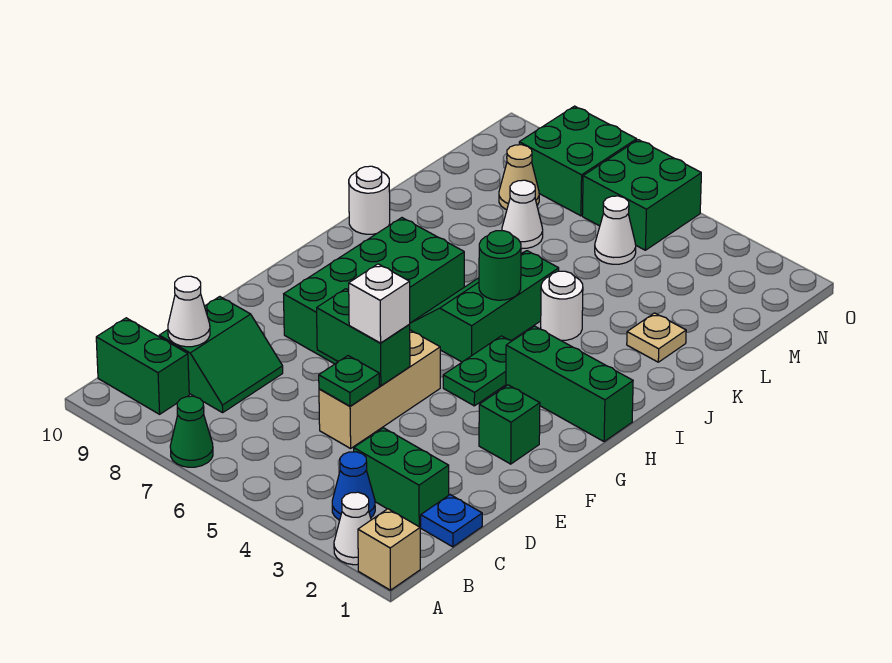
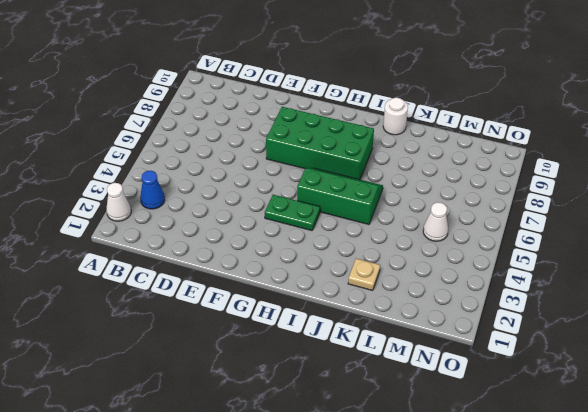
none -> tan brick A1 level 1
none -> green cone A7 level 1
none -> green brick B9:B10 level 1

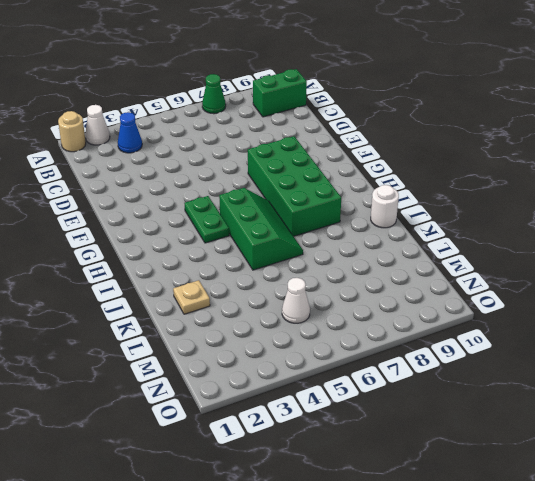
tan round brick A1 level 1 -> tan brick A1 level 1
none -> blue plate C1 level 1
none -> green brick C2:C3 level 1
none -> green slope C8:D9 level 1 top 9

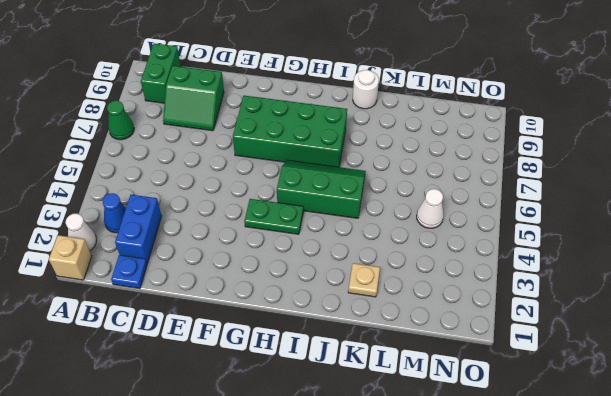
blue brick C2:C3 level 1 -> green brick C2:C3 level 1
none -> tan brick D5:F5 level 1
none -> green brick F2 level 1
none -> green brick H1:H3 level 1

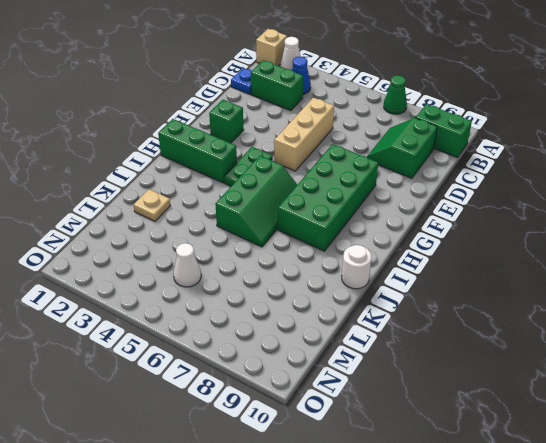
none -> white round brick J4 level 1
none -> white cone L7 level 1
none -> tan cone M8 level 1

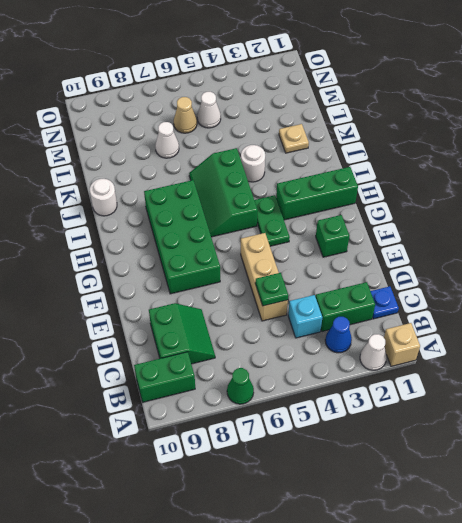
cyan brick C4 level 1 -> none
tan cone M6 level 1 -> tan cone M8 level 1
none -> green brick N5:O6 level 1
none -> green brick N7:O8 level 1
none -> white cone C9 level 2

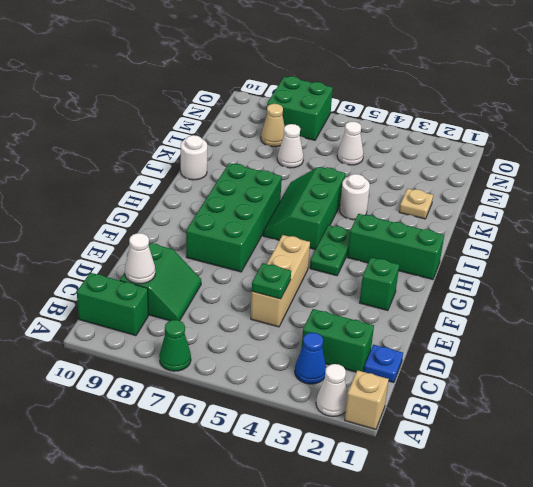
none -> green brick N5:O6 level 1
none -> green brick E5:E6 level 2
none -> green round brick I5 level 2

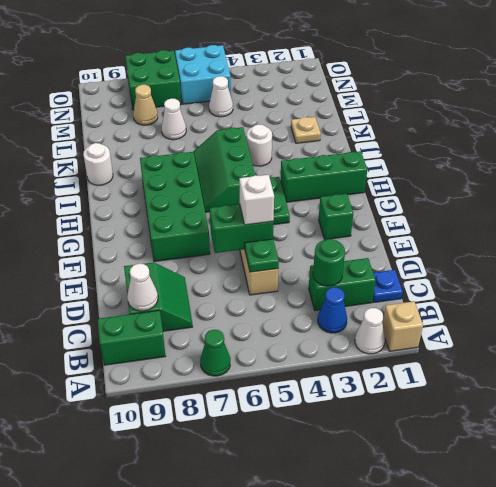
green round brick C3 level 2 -> green round brick I5 level 2
cyan brick N5:O6 level 1 -> green brick N5:O6 level 1

